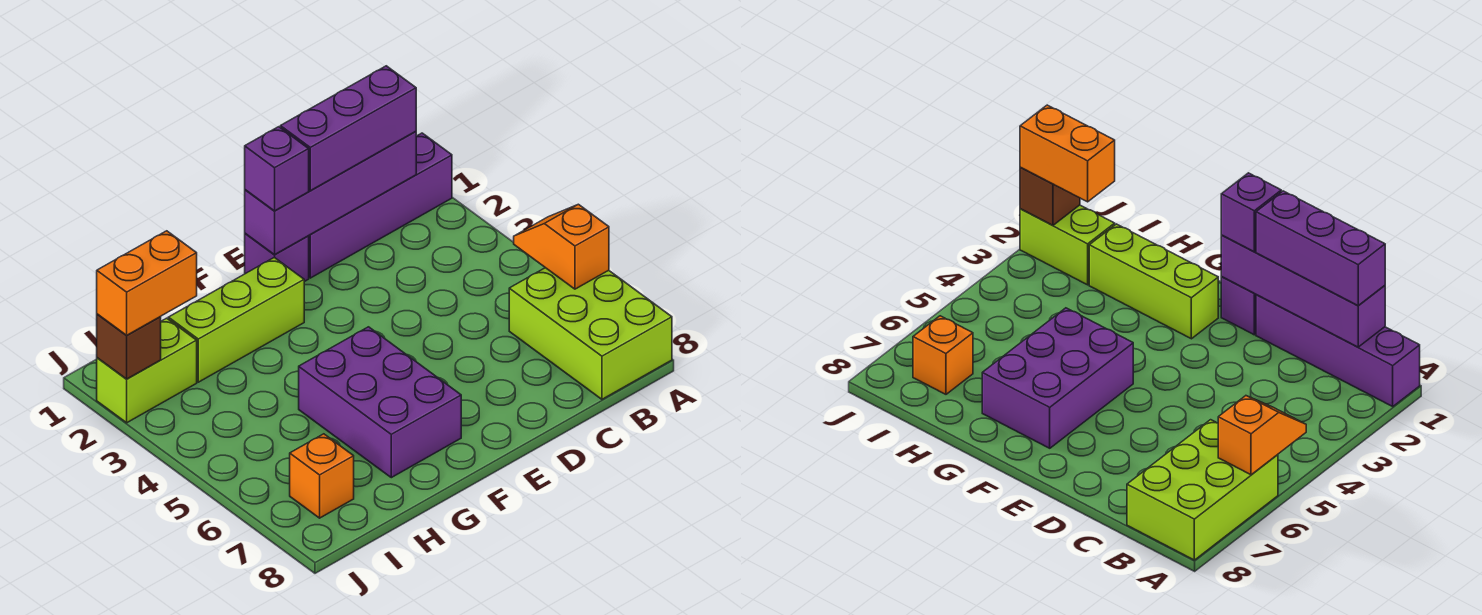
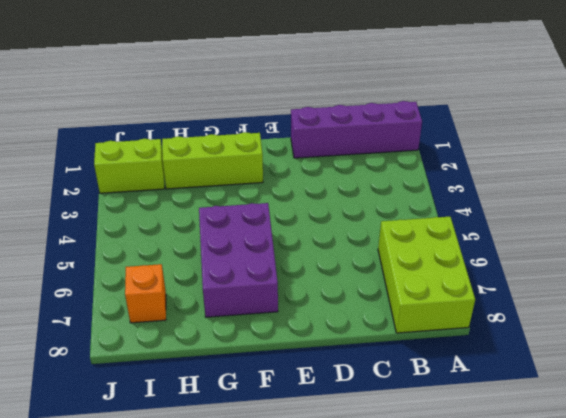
none -> purple brick E1 level 1
none -> orange slope A5:A6 level 2 top 6
none -> purple brick B1:E1 level 2

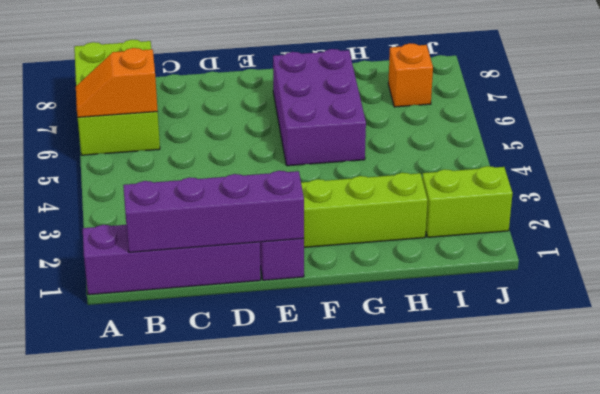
orange slope A6:B6 level 2 top B -> orange slope A5:A6 level 2 top 6
none -> brown brick J2 level 2
none -> purple brick B1:D1 level 3
none -> purple brick E1 level 3

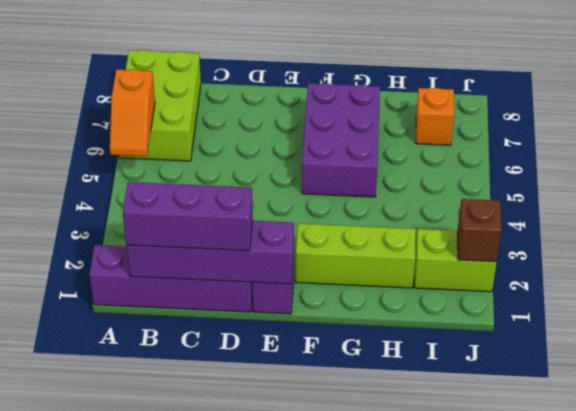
none -> purple brick E1 level 3
none -> orange brick I2:J2 level 3

